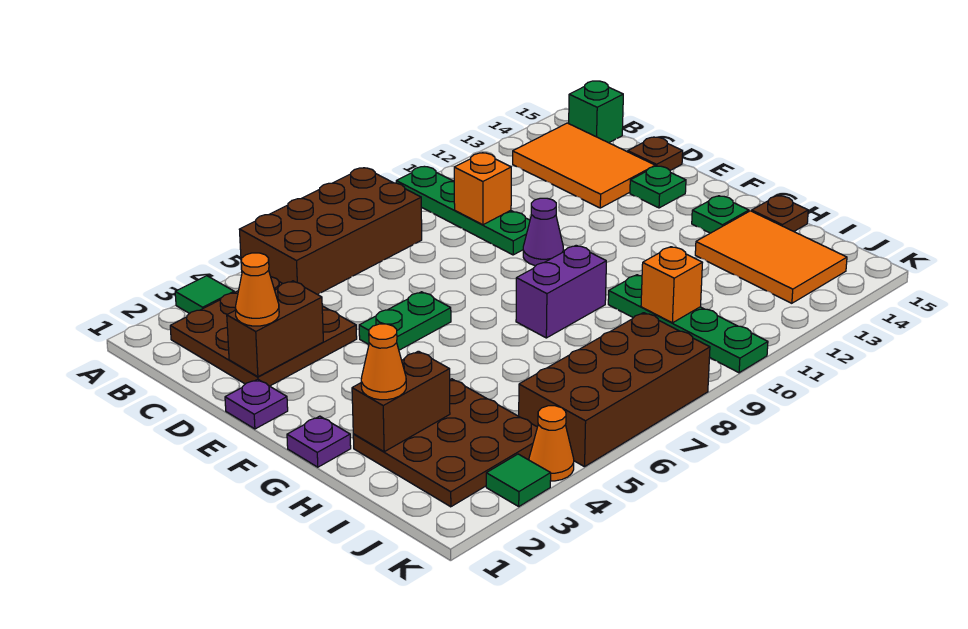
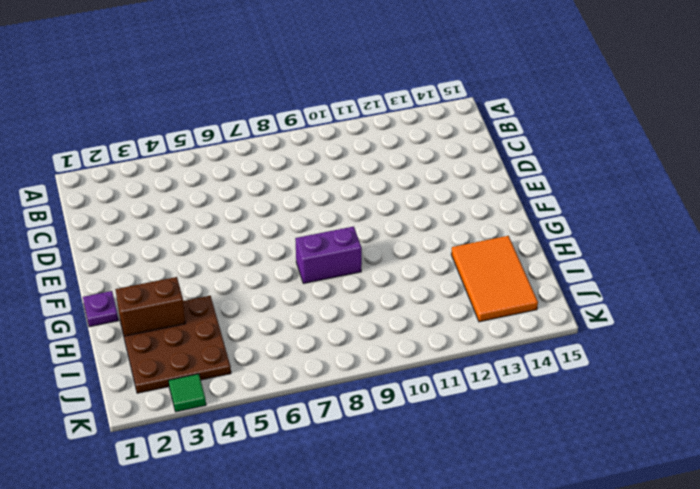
none -> green tile A3 level 1
none -> brown brick A5:B8 level 1
none -> green plate A10:D10 level 1

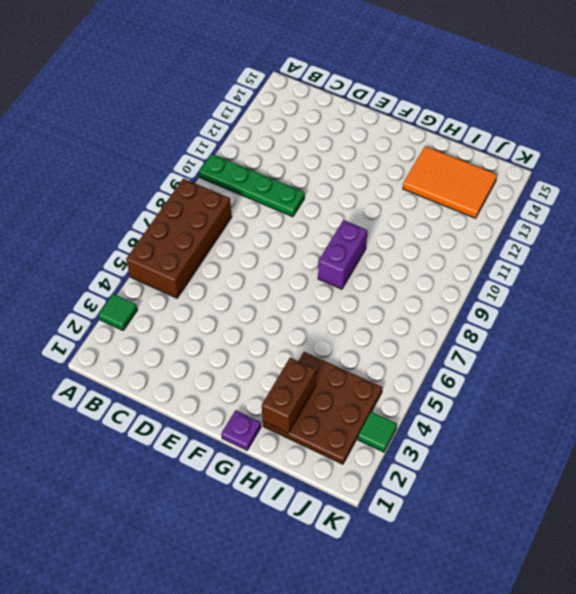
none -> brown plate B2:D4 level 1
none -> orange tile B13:D14 level 1
none -> green brick B15 level 1

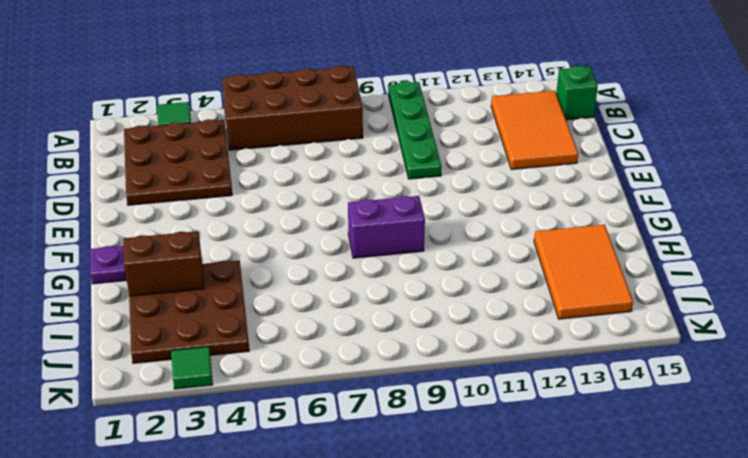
none -> brown plate D15 level 1
none -> purple plate E1 level 1
none -> green plate E5:E6 level 1

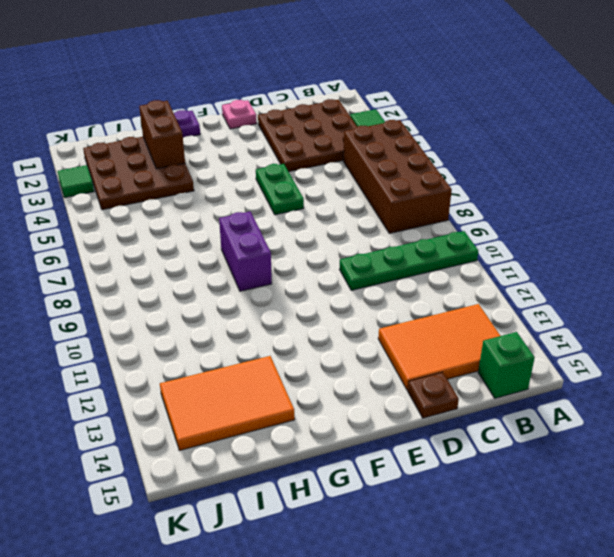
pink plate E1 level 1 -> purple plate E1 level 1
none -> purple cone E10 level 1
none -> green plate E14 level 1
none -> green plate G14 level 1

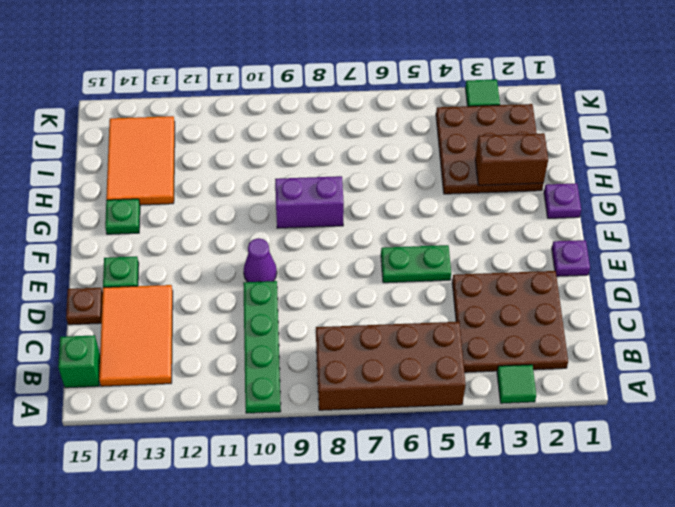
none -> green plate H10:K10 level 1
none -> brown plate H15 level 1
none -> brown brick J5:K8 level 1

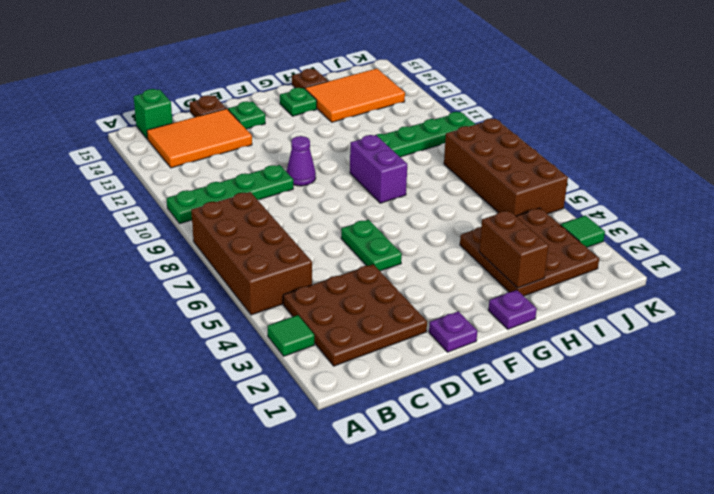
none -> orange cone K4 level 1
none -> orange brick C10 level 2
none -> brown brick D2:D3 level 2

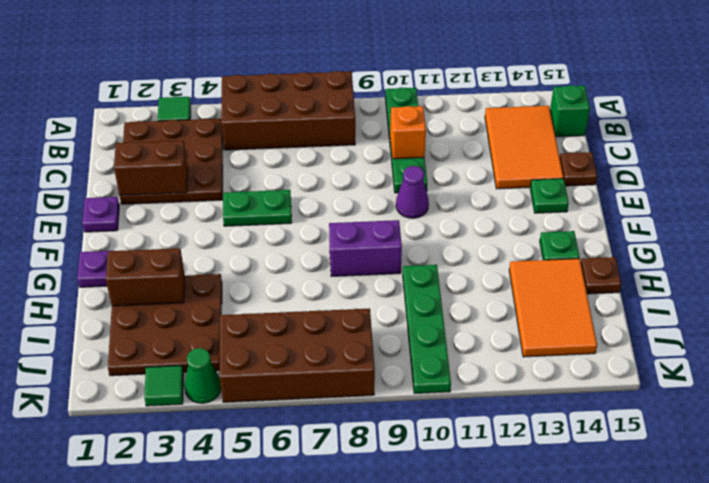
green cone K4 level 1 -> orange cone K4 level 1
none -> orange brick I10 level 2
none -> orange cone D2 level 3
none -> orange cone H2 level 3

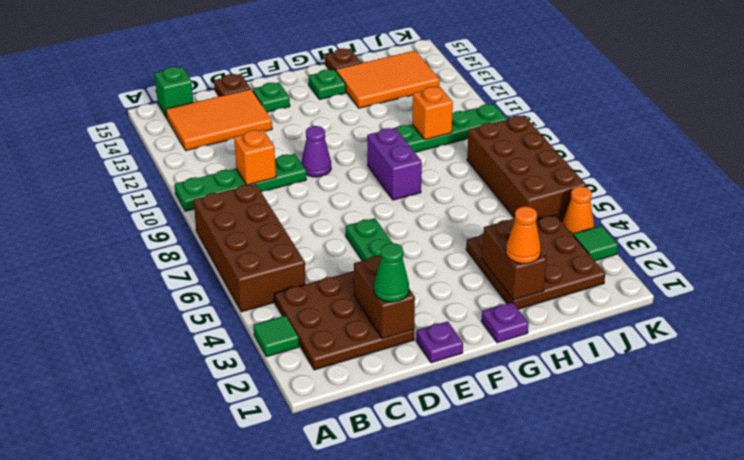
green cone D2 level 3 -> orange cone D2 level 3

